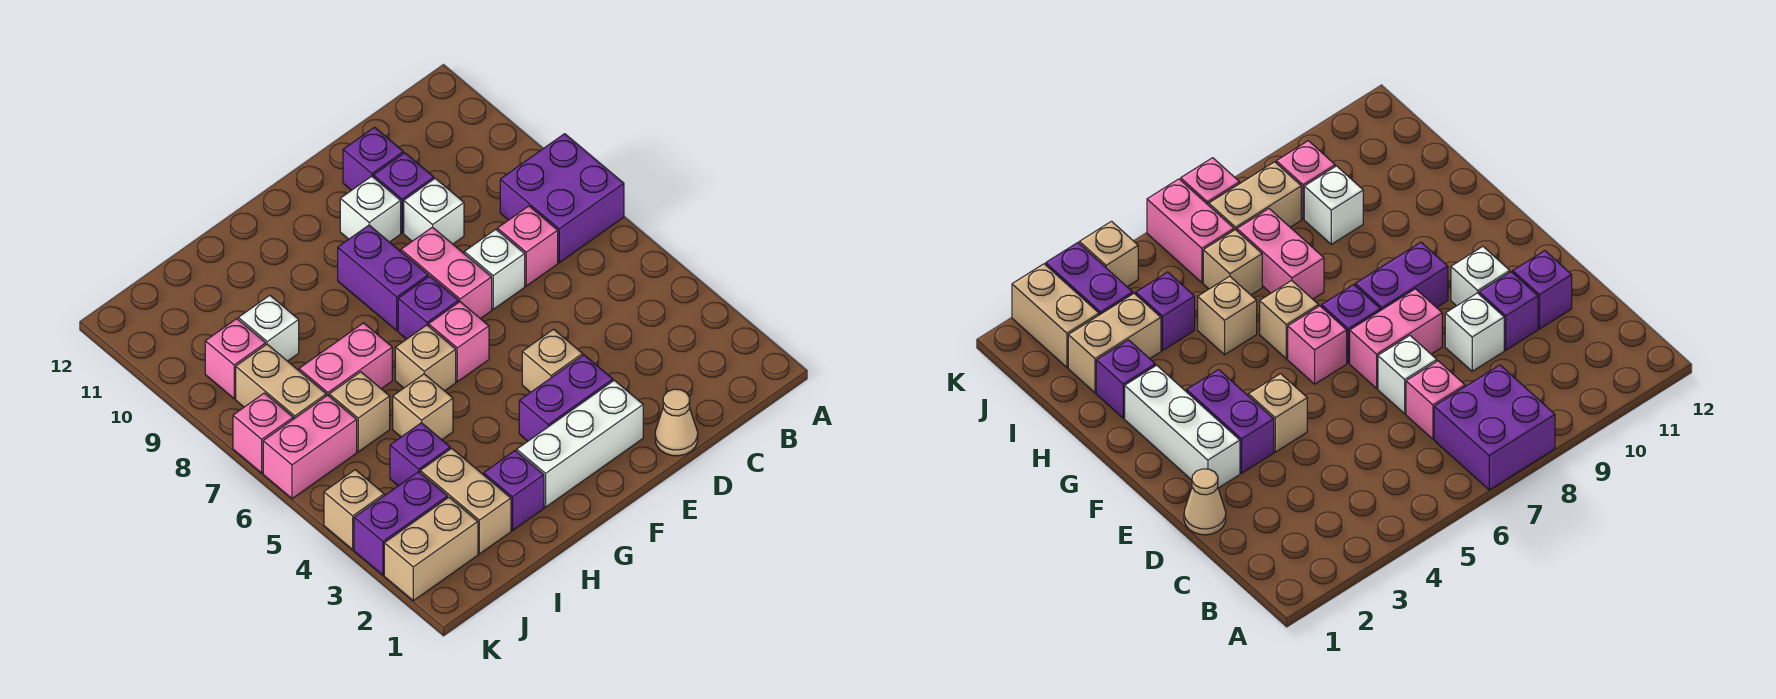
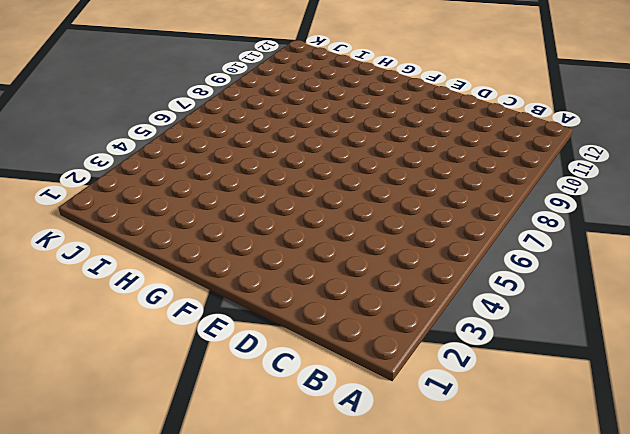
none -> purple brick A7:B8 level 1
none -> pink brick C7 level 1
none -> tan cone D1 level 1
none -> white brick D7 level 1

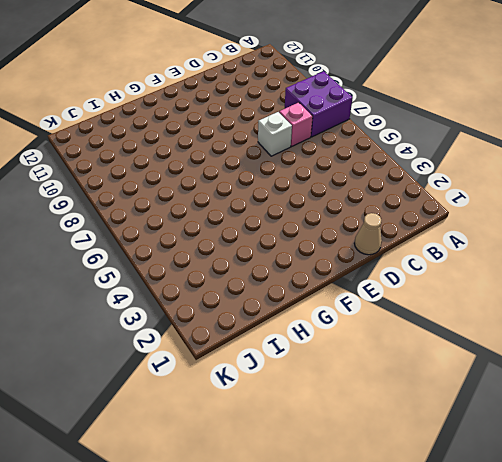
none -> white brick D9 level 1
none -> purple brick D10 level 1
none -> purple brick D11 level 1
none -> white brick E2:G2 level 1

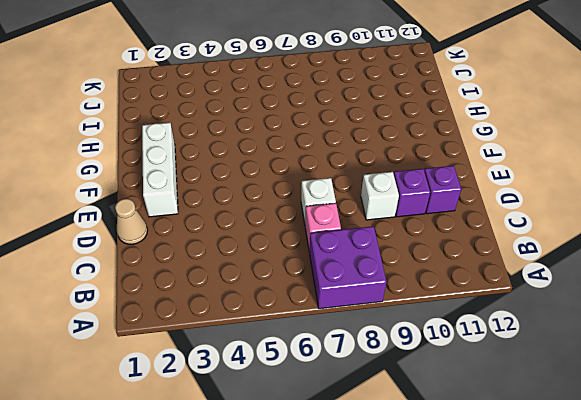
none -> purple brick E3:F3 level 1
none -> tan brick E4 level 1
none -> pink brick E7:E8 level 1
none -> white brick E10 level 1

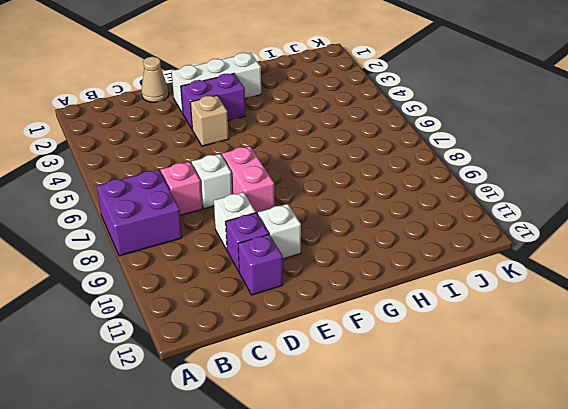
none -> pink brick F6 level 1
none -> purple brick F7 level 1
none -> purple brick F8:F9 level 1
none -> tan brick G6 level 1

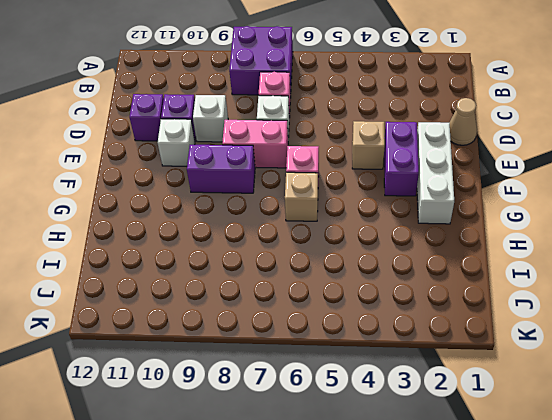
none -> purple brick F7 level 1
none -> purple brick H2 level 1
none -> tan brick H5 level 1
none -> pink brick H7:I7 level 1

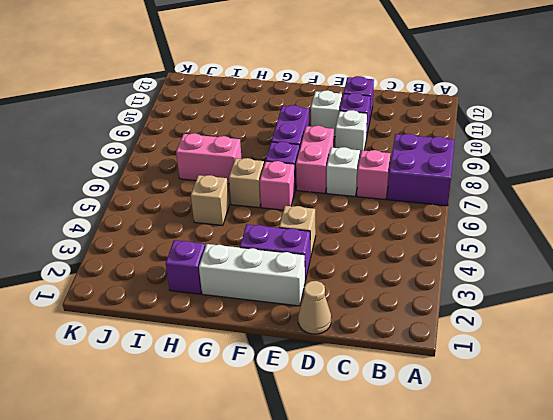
none -> tan brick I2:I3 level 1
none -> purple brick I4 level 1
none -> tan brick I6 level 1
none -> white brick I9 level 1

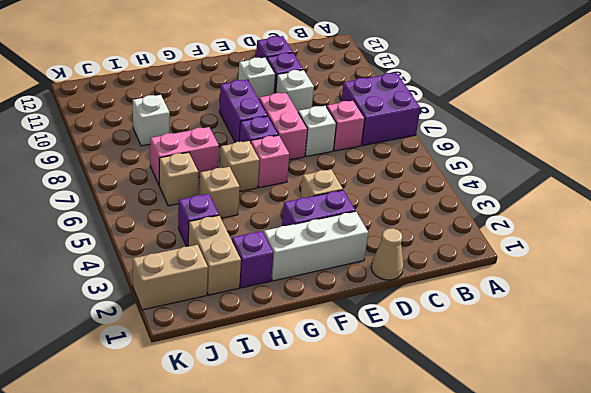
none -> purple brick J3:K3 level 1
none -> pink brick J6:K6 level 1
none -> tan brick J7:J8 level 1
none -> pink brick J9 level 1

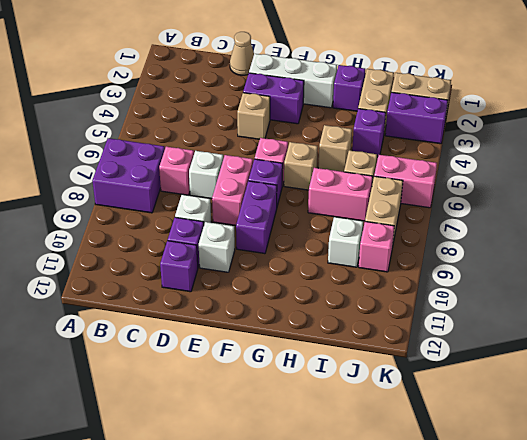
none -> tan brick K4 level 1
none -> pink brick K7 level 1

